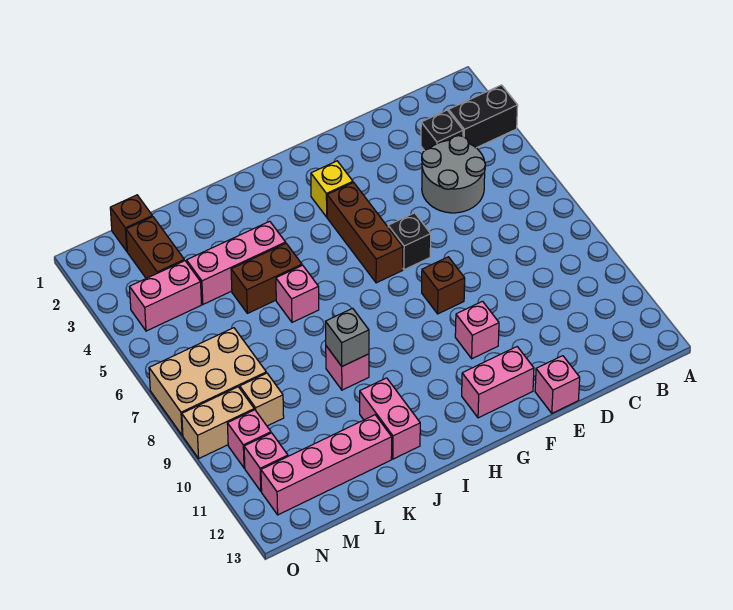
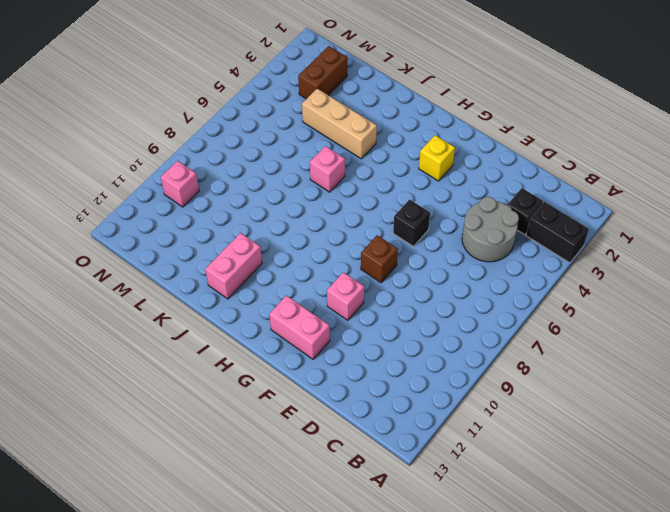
tan brick J4:L4 level 1 -> pink brick J4:L4 level 1
none -> pink brick E13 level 1
none -> brown brick G4:G6 level 1
none -> brown brick J5:K5 level 1

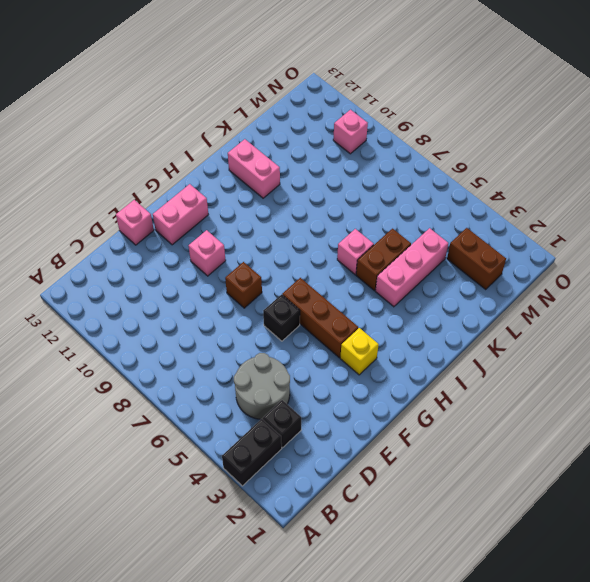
none -> pink brick J9 level 1
none -> pink brick K12:N12 level 1
none -> brown brick M1 level 1

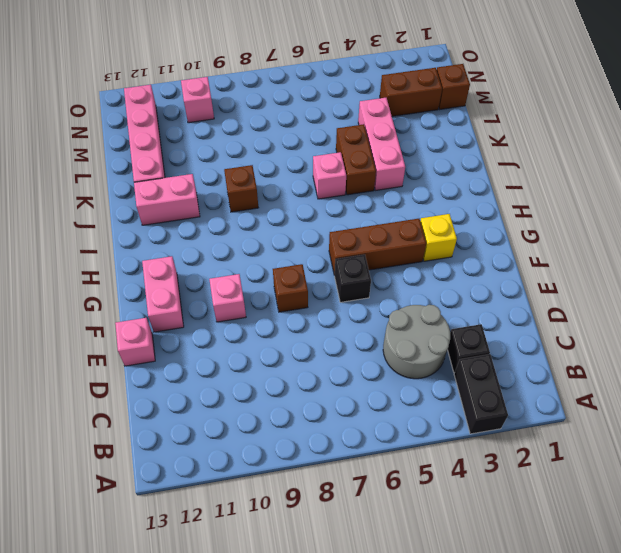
brown brick J9 level 1 -> pink brick J9 level 1
none -> pink brick M4:N4 level 1
none -> tan brick M7:O8 level 1
none -> tan brick M9 level 1

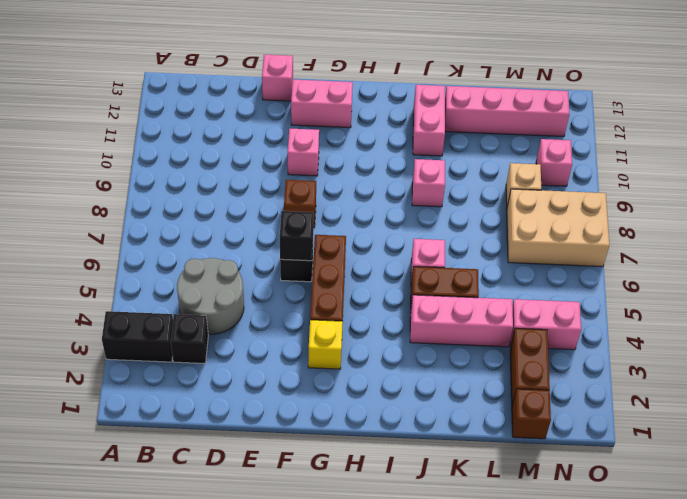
black brick F6 level 2 -> none
none -> tan brick N9:O9 level 1
none -> pink brick N11 level 1
none -> grey brick J9 level 2

